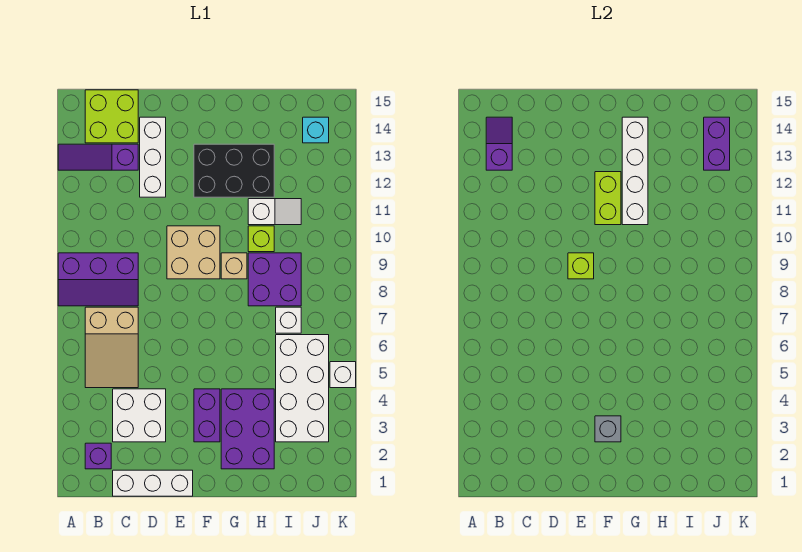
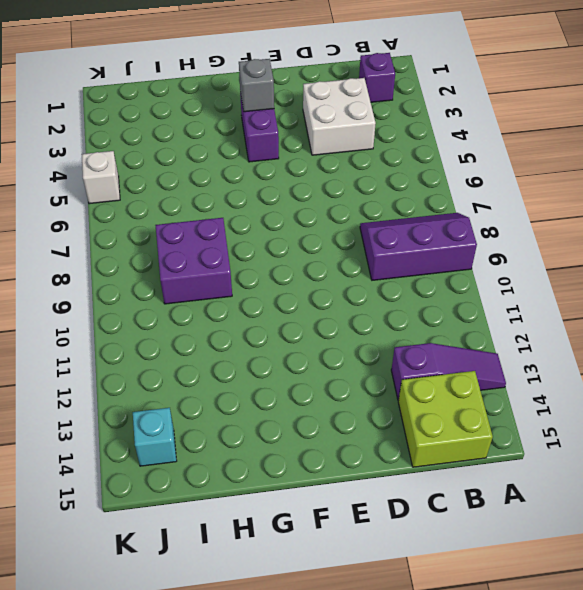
none -> tan slope B5:C7 level 1 top 7
none -> white brick C1:E1 level 1
none -> white brick D12:D14 level 1

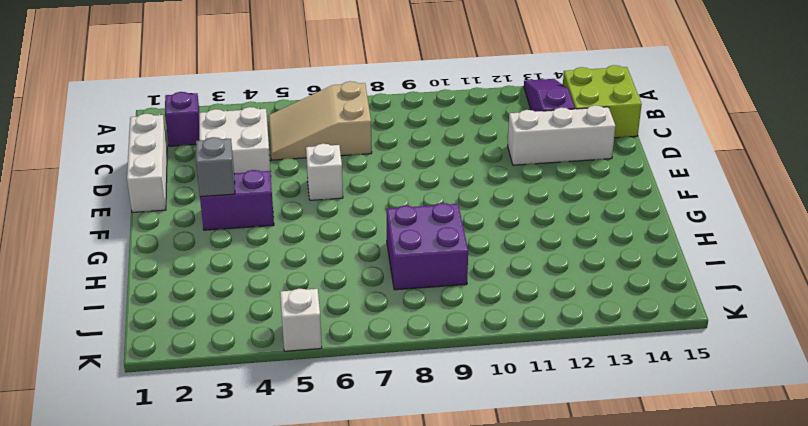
white brick E6 level 1 -> white brick I7 level 1
none -> purple slope A8:C9 level 1 top 9
none -> tan brick E9:F10 level 1
none -> black brick F12:H13 level 1

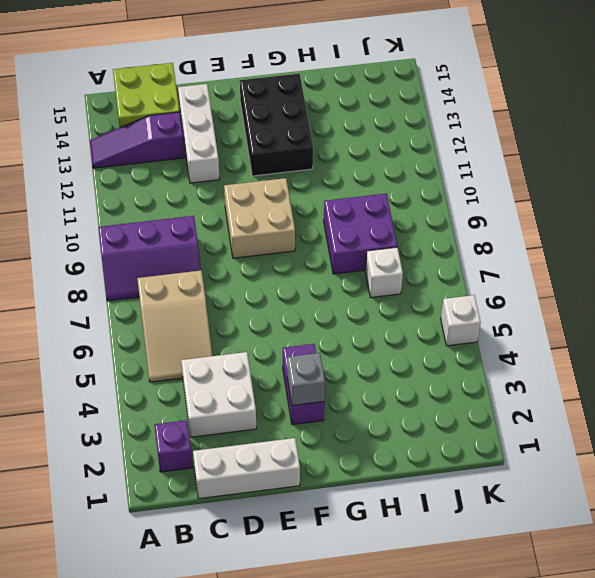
black brick F12:G14 level 1 -> black brick F12:H13 level 1
none -> purple brick G2:H4 level 1
none -> tan brick G9 level 1
none -> lime brick H10 level 1

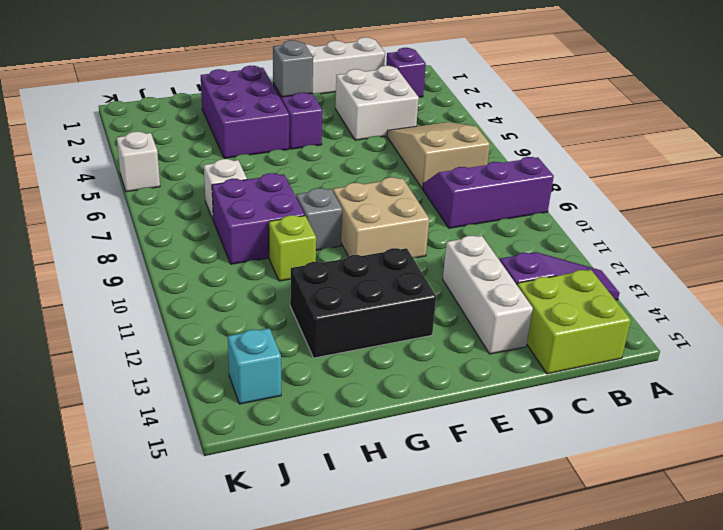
grey brick G9 level 1 -> tan brick G9 level 1
none -> white slope H11:I11 level 1 top H
none -> white brick I3:J6 level 1
none -> purple slope B13:B14 level 2 top 13

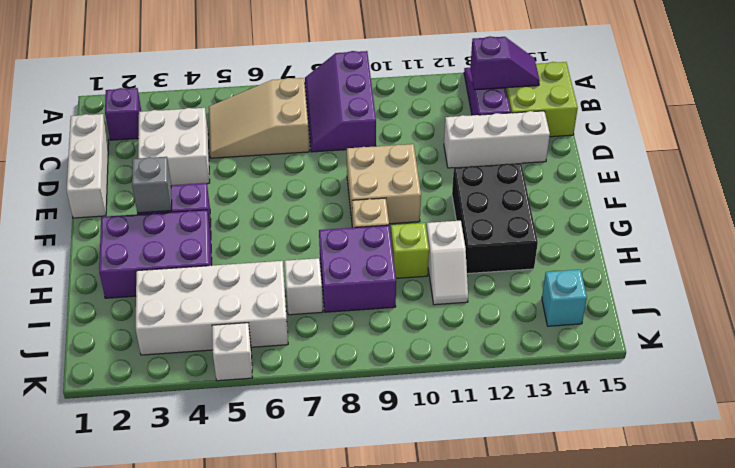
none -> lime brick E9 level 2
none -> lime brick F11:F12 level 2
none -> white brick G11:G14 level 2

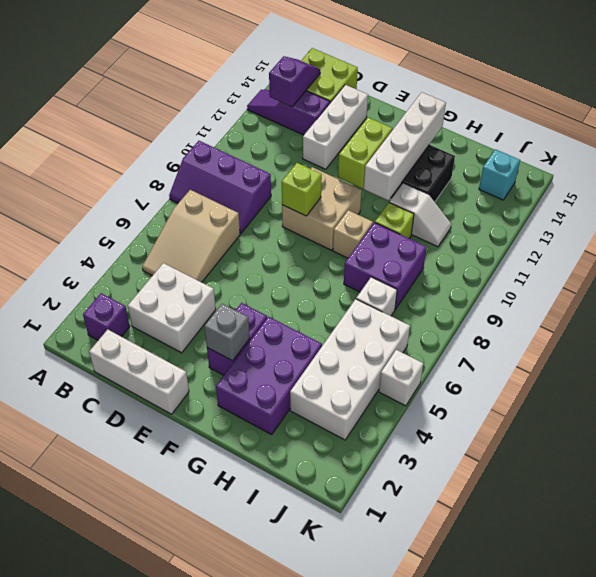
none -> purple brick J13:J14 level 2

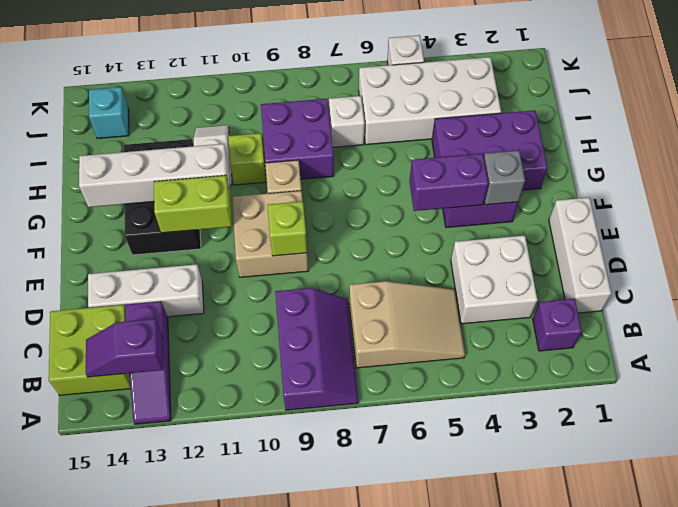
purple brick F4:F5 level 2 -> purple brick J13:J14 level 2

